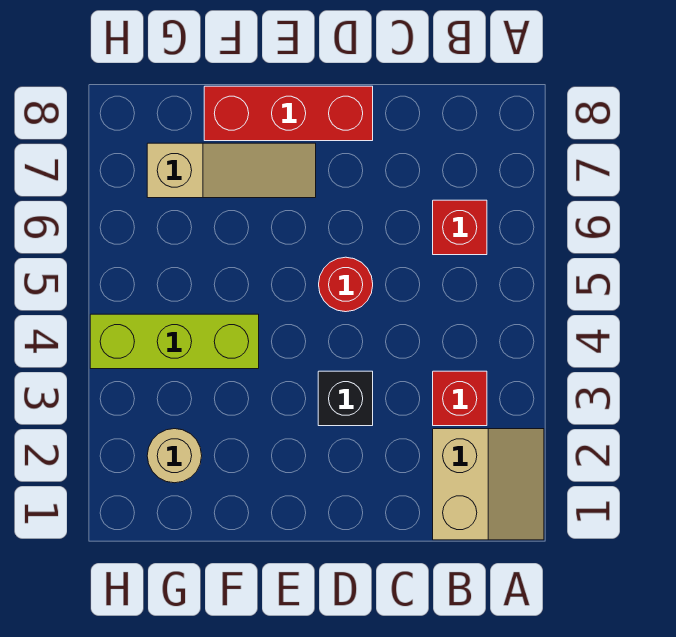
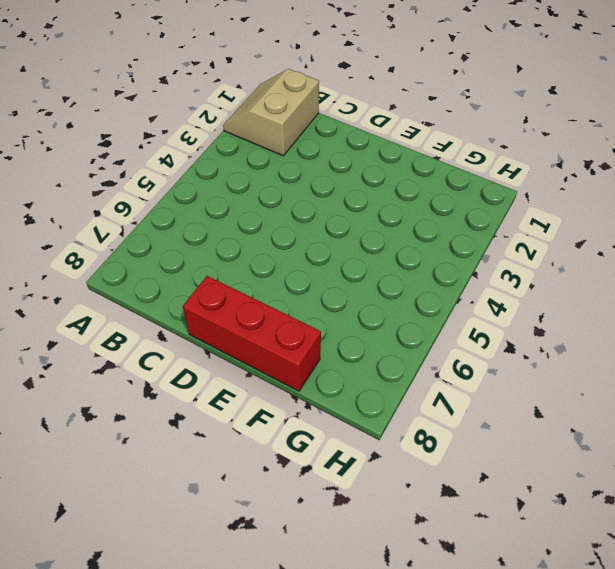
none -> red brick B3 level 1
none -> red brick B6 level 1

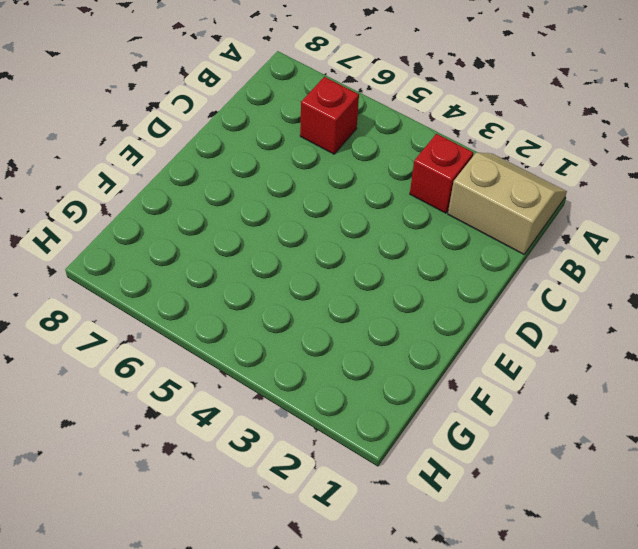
none -> black brick D3 level 1
none -> red round brick D5 level 1

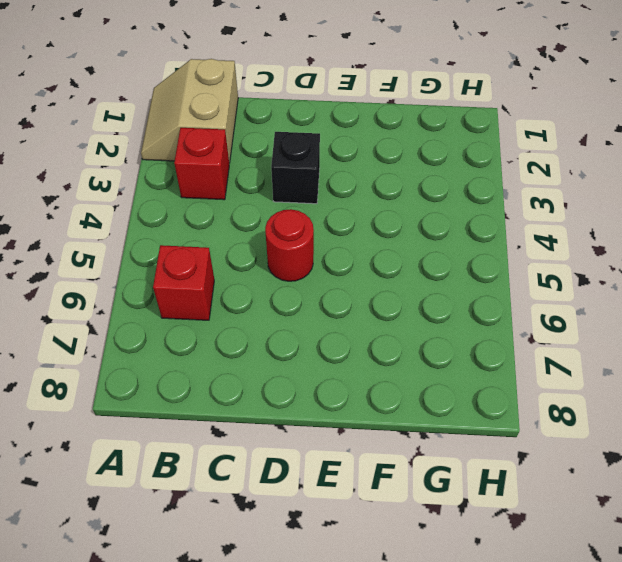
none -> red brick D8:F8 level 1
none -> tan slope E7:G7 level 1 top G

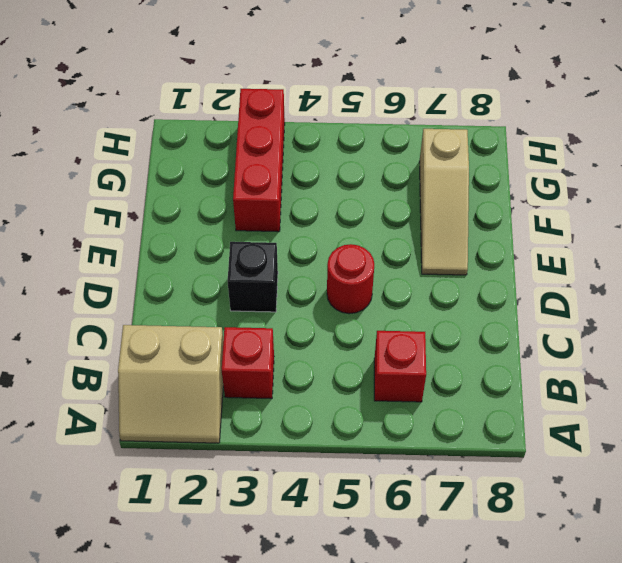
red brick F3:H3 level 1 -> red brick D8:F8 level 1
none -> lime brick F4:H4 level 1
none -> tan round brick G2 level 1

